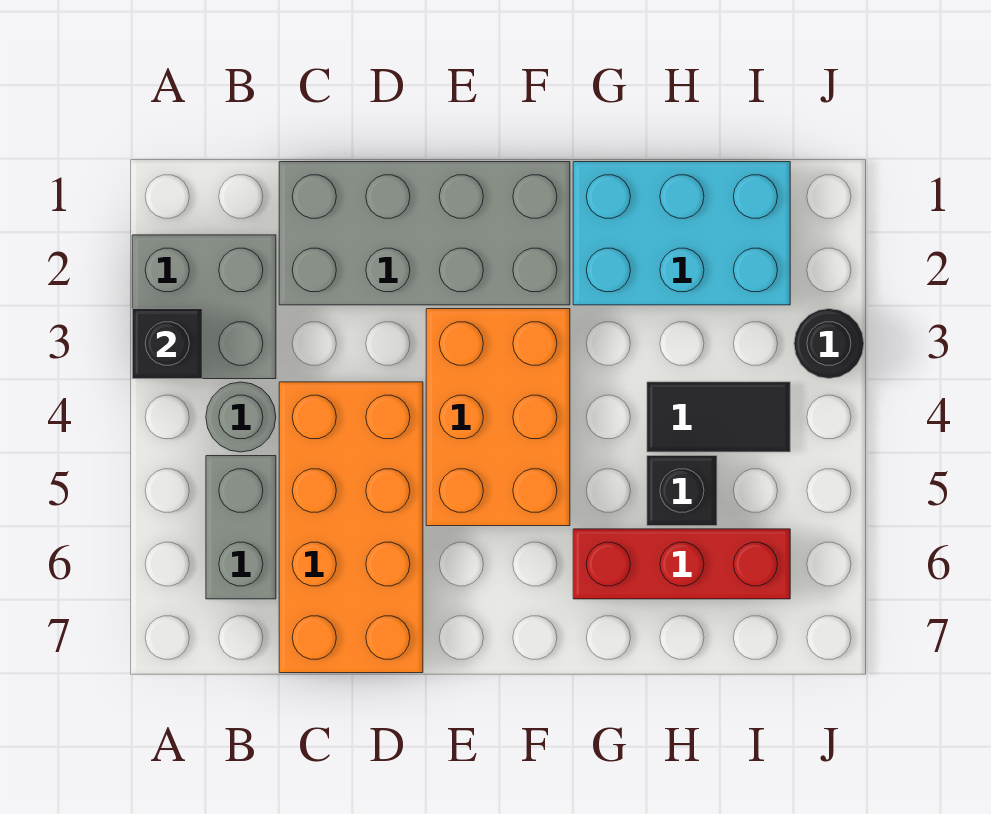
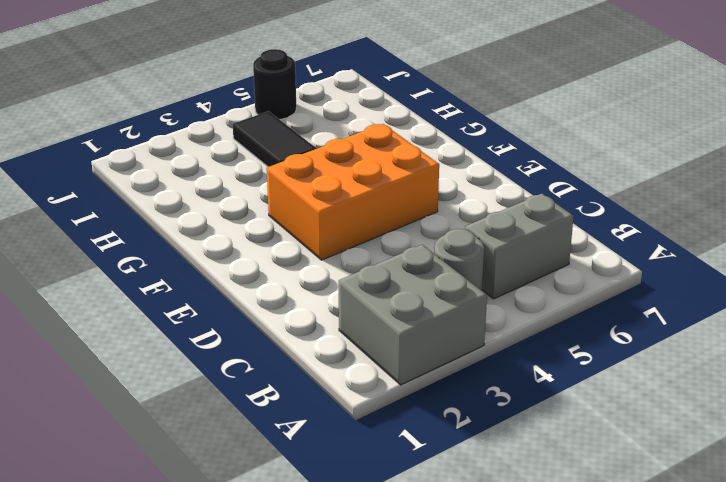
black round brick J5 level 1 -> black round brick J3 level 1
none -> grey brick C1:F2 level 1
none -> orange brick C4:D7 level 1
none -> cyan brick G1:I2 level 1

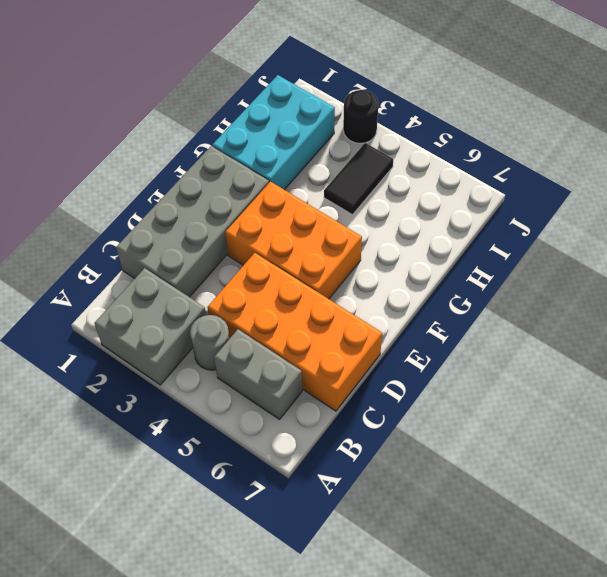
none -> red brick G6:I6 level 1
none -> black brick H5 level 1
none -> black brick A3 level 2

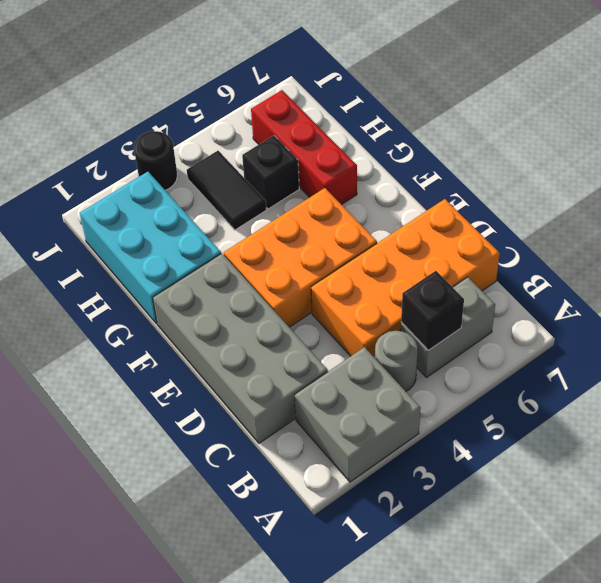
black brick B5 level 2 -> black brick A3 level 2

